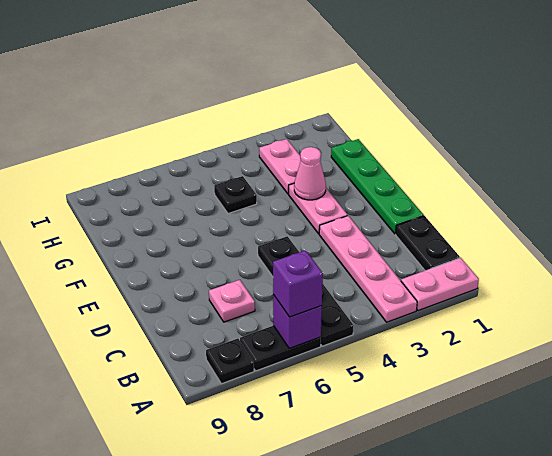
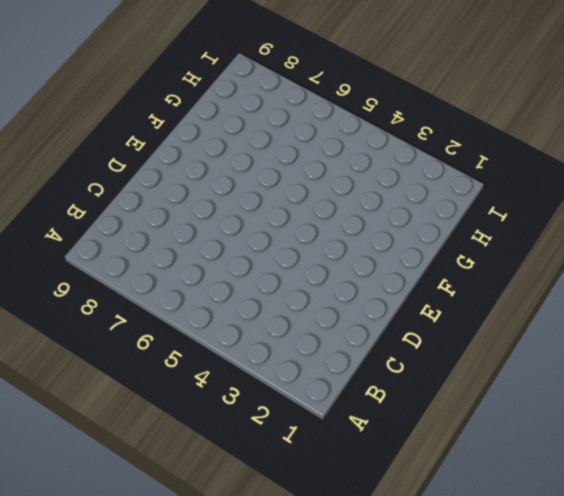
none -> pink plate A1:A2 level 1
none -> pink plate A3:D3 level 1
none -> black plate A5:D5 level 1

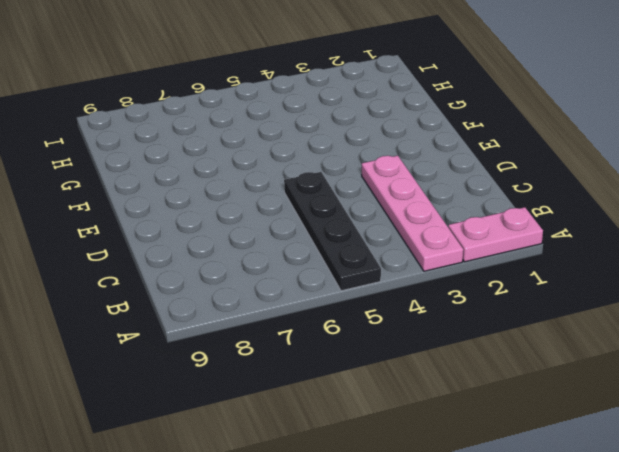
none -> black plate A6:A7 level 1
none -> black plate A8 level 1
none -> black plate B1:C1 level 1

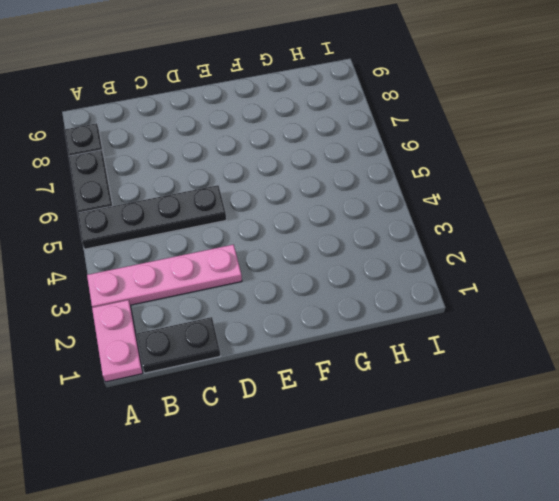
none -> pink plate C7 level 1
none -> green plate D1:G1 level 1
none -> pink plate E3:F3 level 1

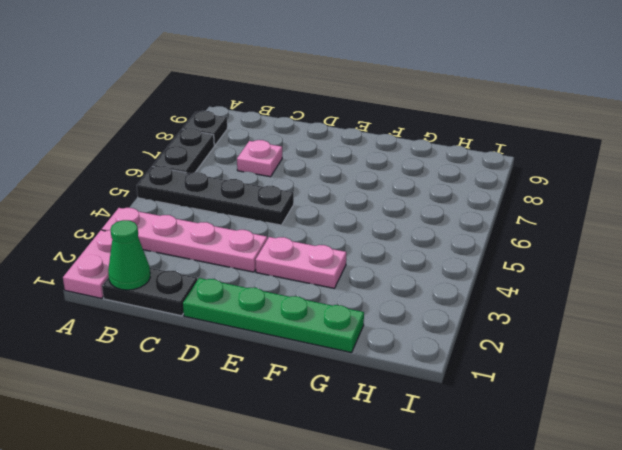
green cone B1 level 2 -> none
none -> pink plate G3:H3 level 1
none -> black plate G5 level 1
none -> purple brick A6 level 2

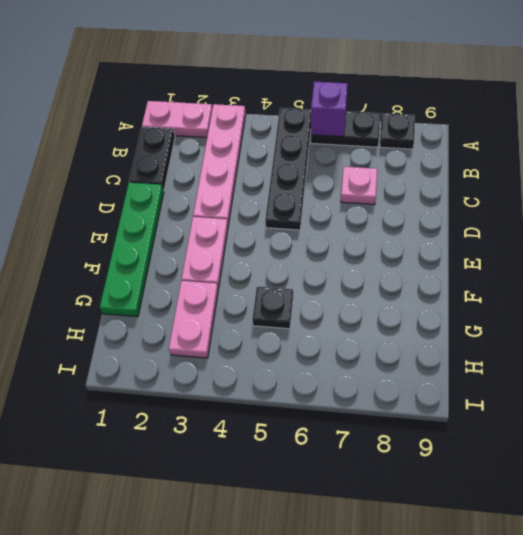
none -> pink cone F3 level 2
none -> purple brick A6 level 3

